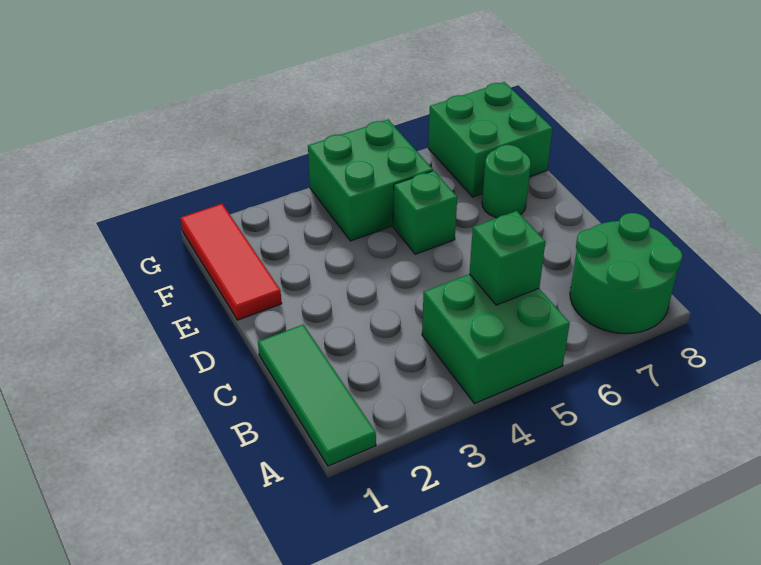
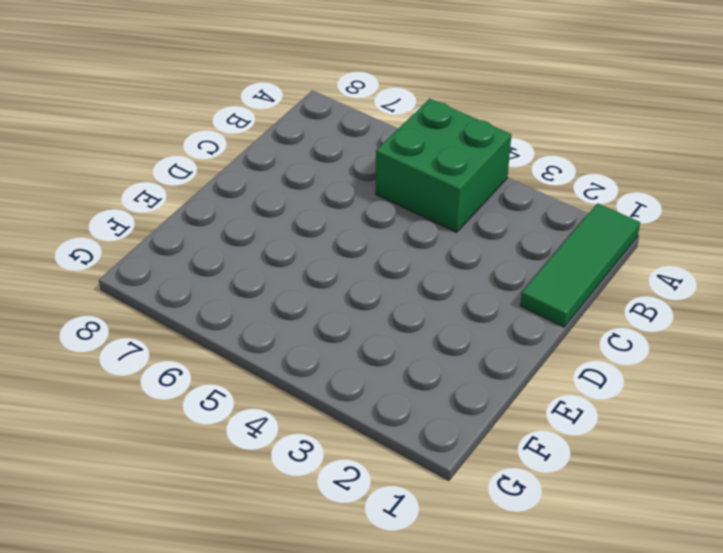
none -> green round brick A7:B8 level 1
none -> red tile E1:G1 level 1

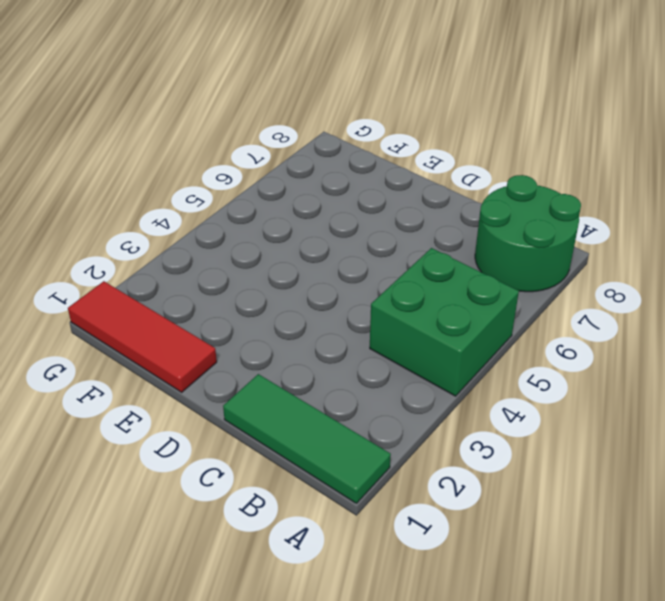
none -> green brick E5 level 1
none -> green round brick E7 level 1

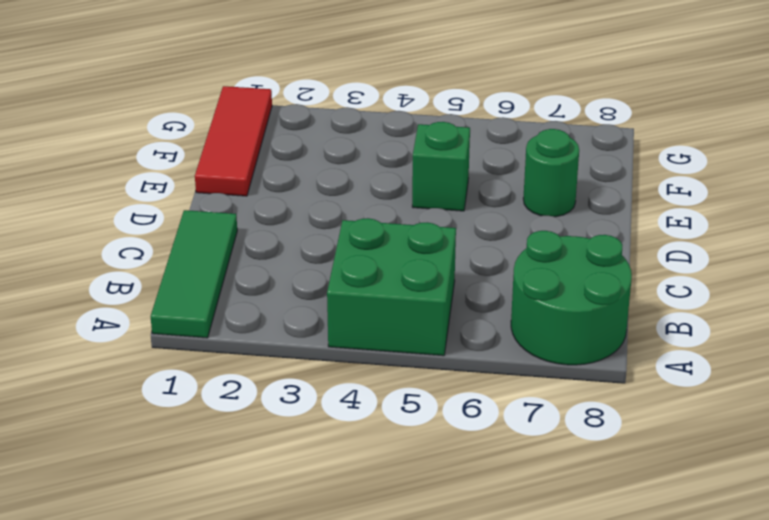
none -> green brick F4:G5 level 1
none -> green brick F7:G8 level 1

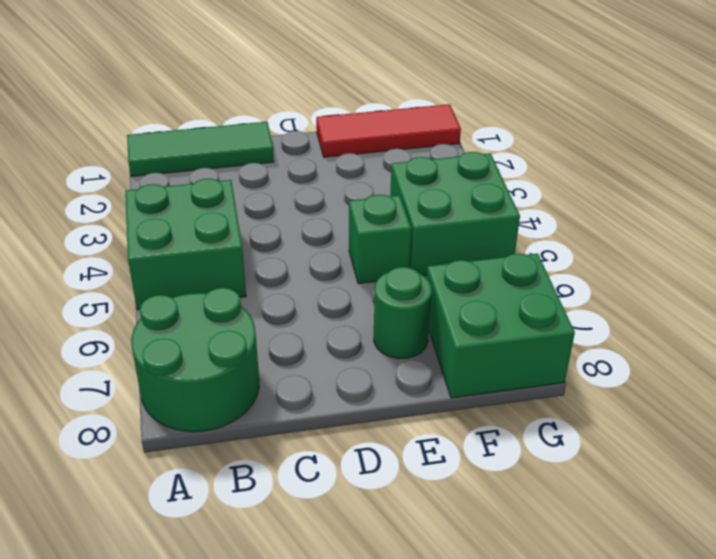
none -> green brick B5 level 2

